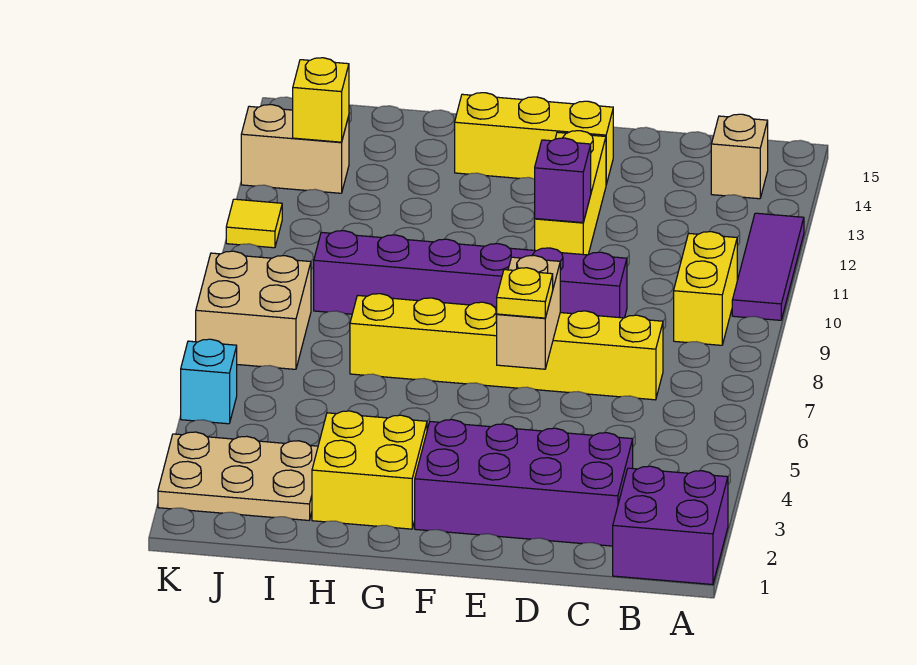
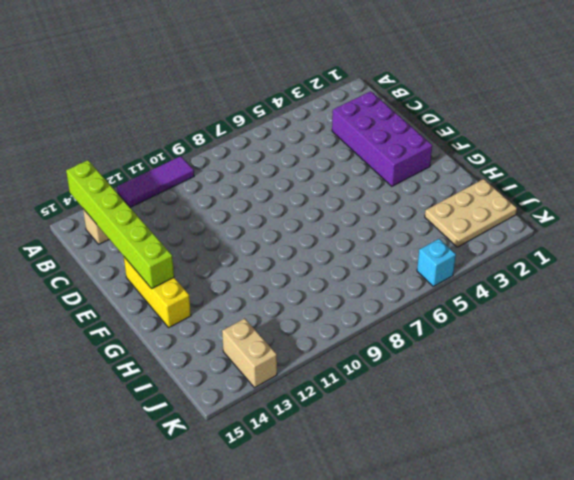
lime brick A14:F14 level 2 -> none
tan plate I1:J3 level 1 -> tan plate I2:K3 level 1
none -> purple brick A1:B2 level 1
none -> yellow brick B9:B10 level 1
none -> yellow brick C7:H7 level 1

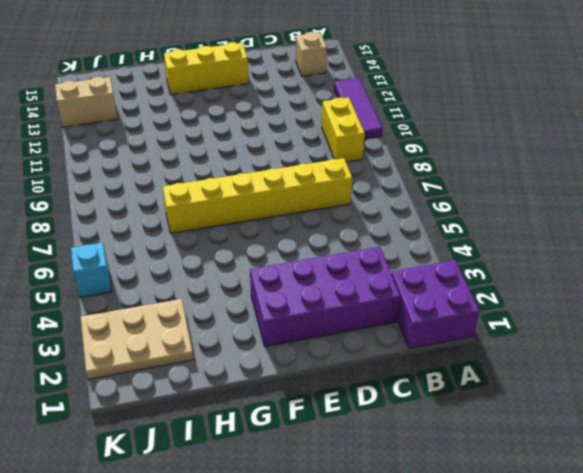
none -> purple brick D9:I9 level 1
none -> yellow brick E11:E13 level 1
none -> yellow brick G2:H3 level 1

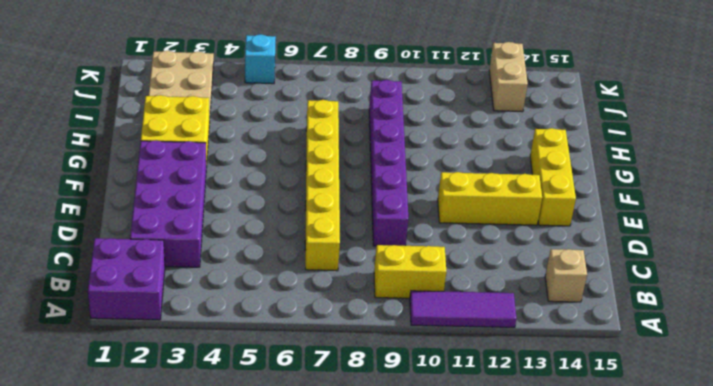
none -> tan brick J7:K8 level 1
none -> yellow tile K11 level 1
none -> tan brick E6:E7 level 2

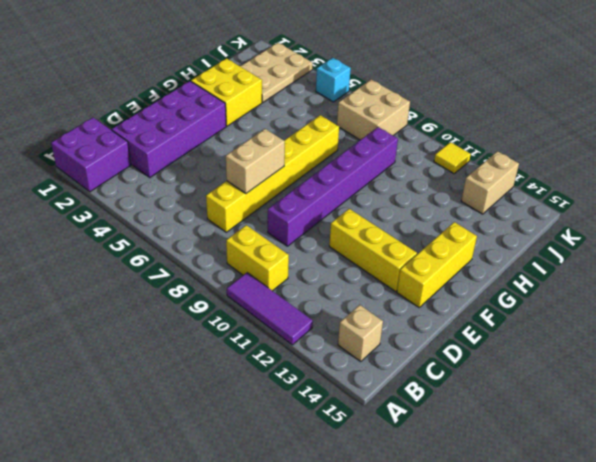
tan brick D7:E7 level 2 -> tan brick E6:E7 level 2
none -> purple brick E11 level 2
none -> yellow brick J13 level 2
none -> yellow plate E6 level 3

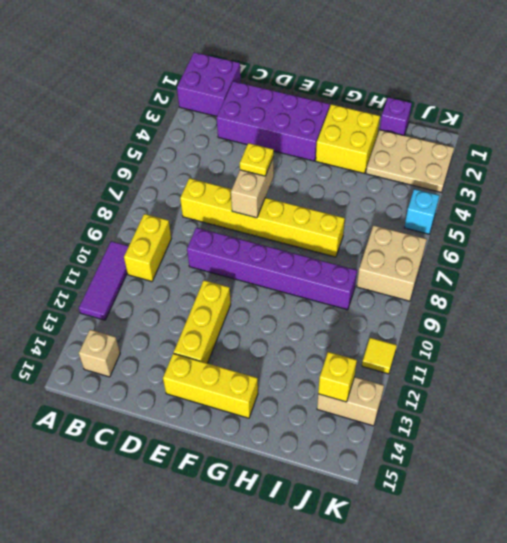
purple brick I1 level 1 -> purple brick E11 level 2

